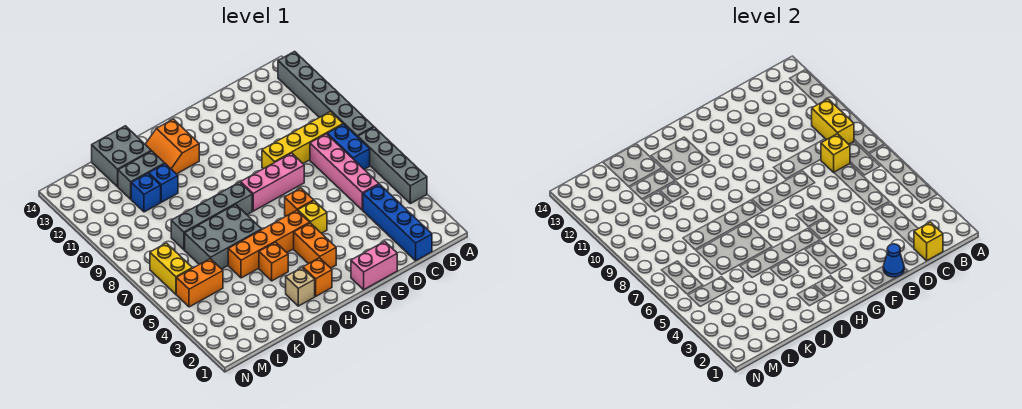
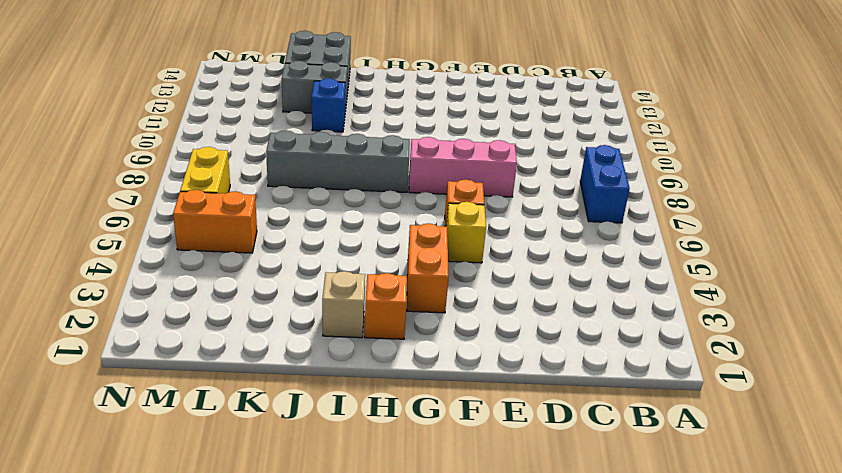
none -> grey brick A4:A7 level 1
none -> grey brick A8:A13 level 1
none -> yellow brick B9:E9 level 1

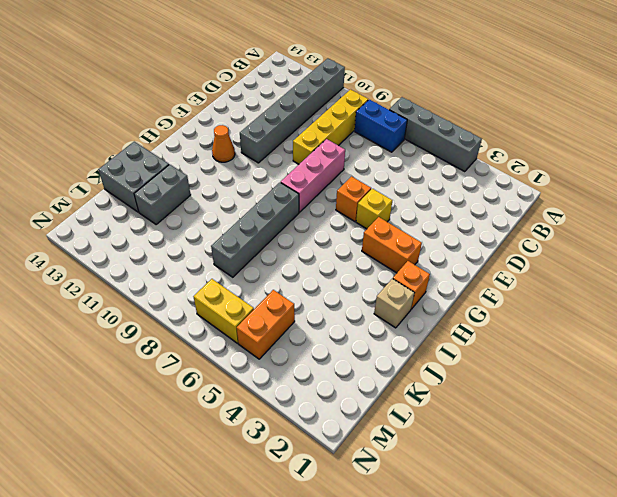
grey brick A11:F11 level 1 -> grey brick A8:A13 level 1
orange cone G12 level 1 -> none
none -> blue brick C1:C4 level 1
none -> pink brick C5:C8 level 1
none -> pink brick E1:F1 level 1

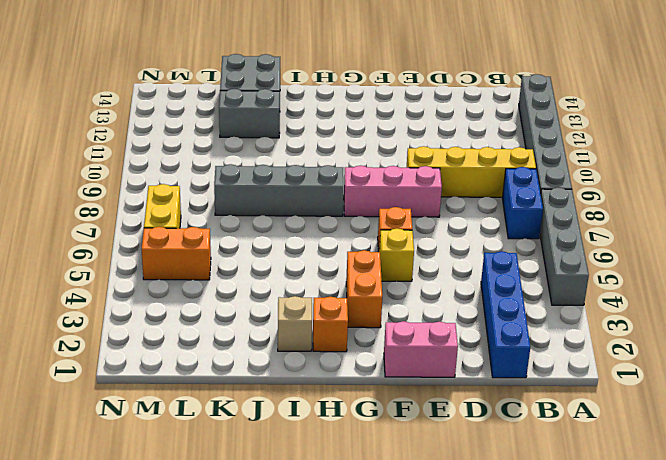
none -> pink brick C5:C8 level 1
none -> orange brick G5:J5 level 1
none -> orange slope H12:I13 level 1 top H

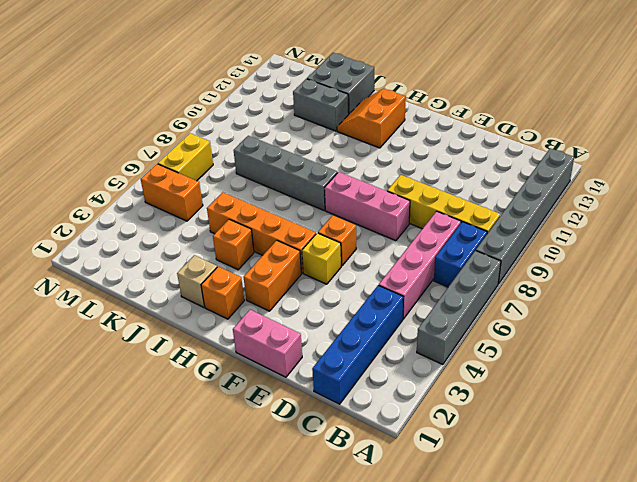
none -> grey brick I6:K7 level 1
none -> blue brick J11 level 1
none -> blue brick K11 level 1

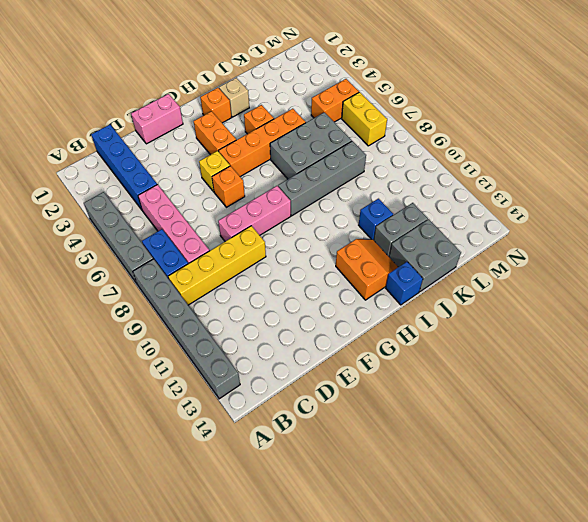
blue brick I14 level 1 -> blue brick K11 level 1
none -> yellow brick B9:B10 level 2
none -> yellow brick C1 level 2
none -> yellow brick C8 level 2

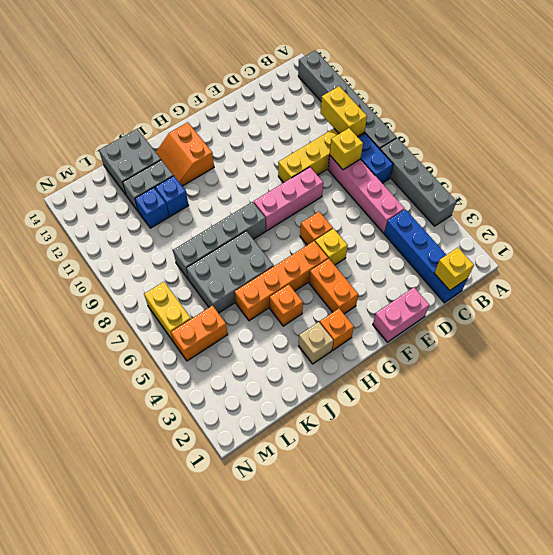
none -> blue cone E1 level 2

